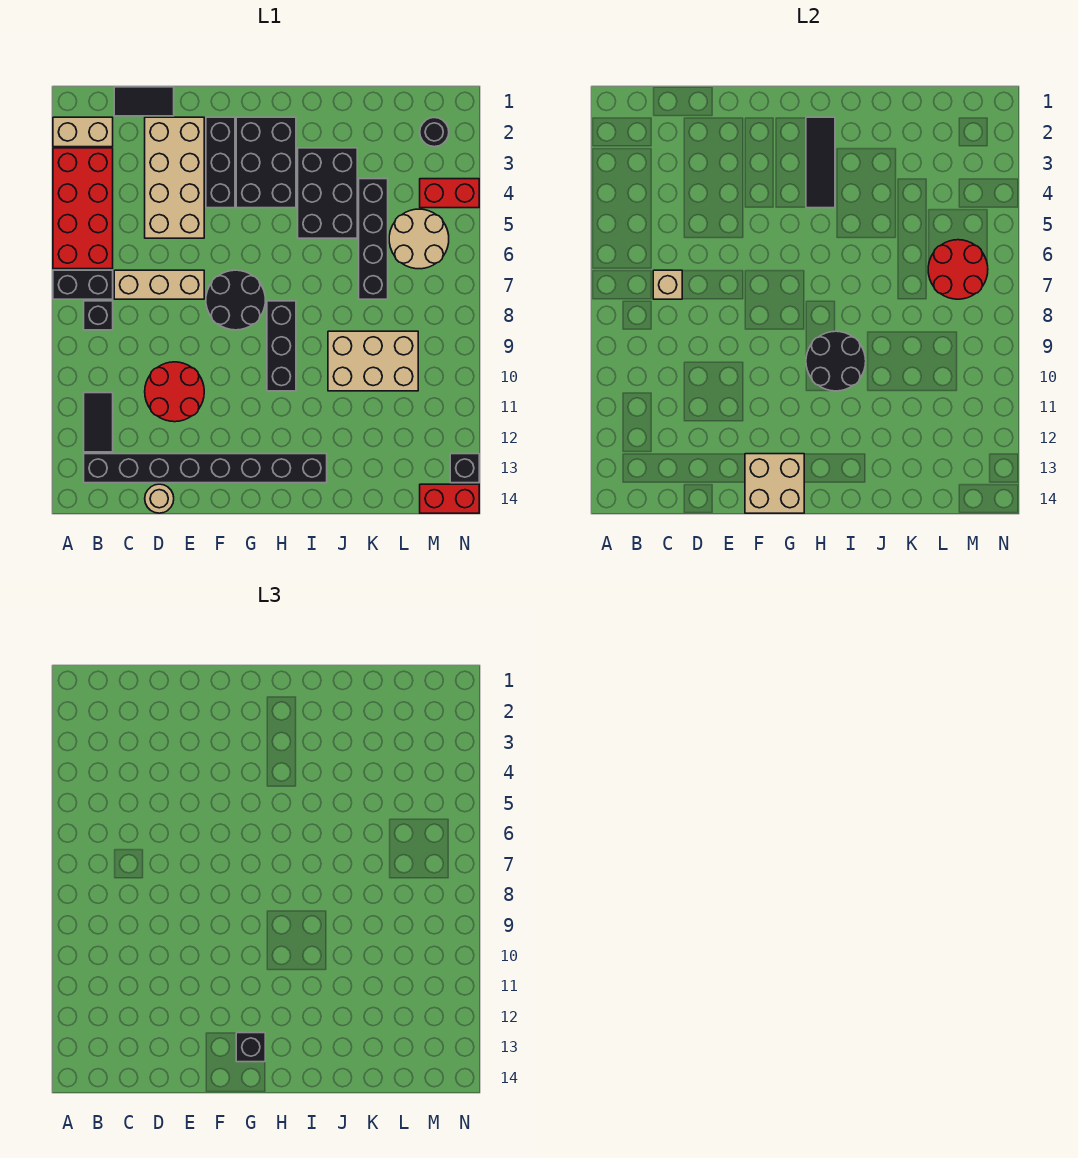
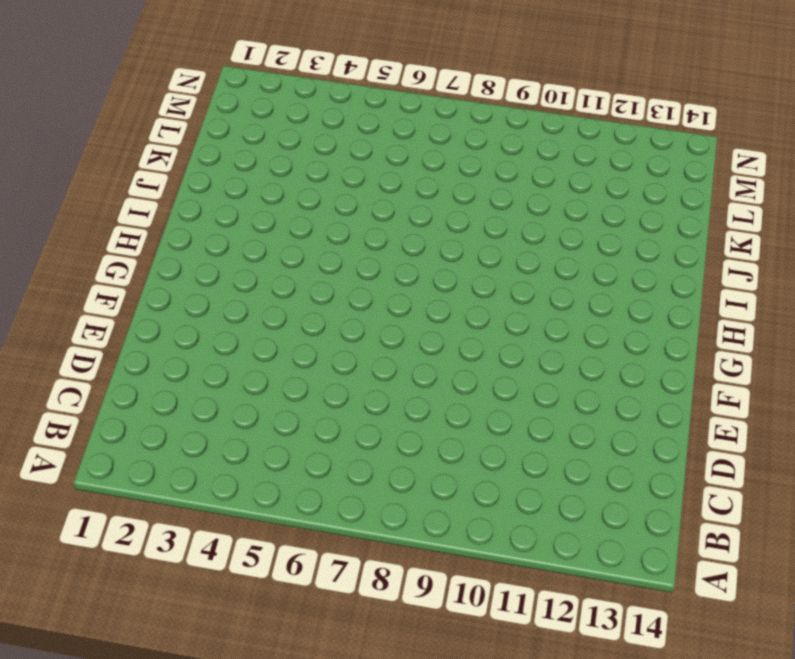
none -> tan brick A2:B2 level 1
none -> red brick A3:B6 level 1
none -> black brick A7:B7 level 1

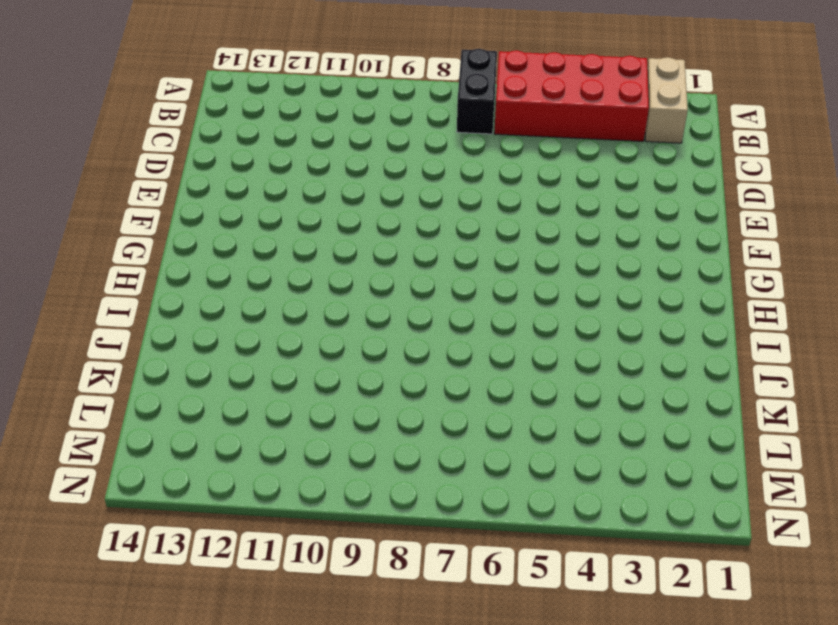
none -> black brick B8 level 1
none -> black tile B11:B12 level 1
none -> black brick B13:I13 level 1

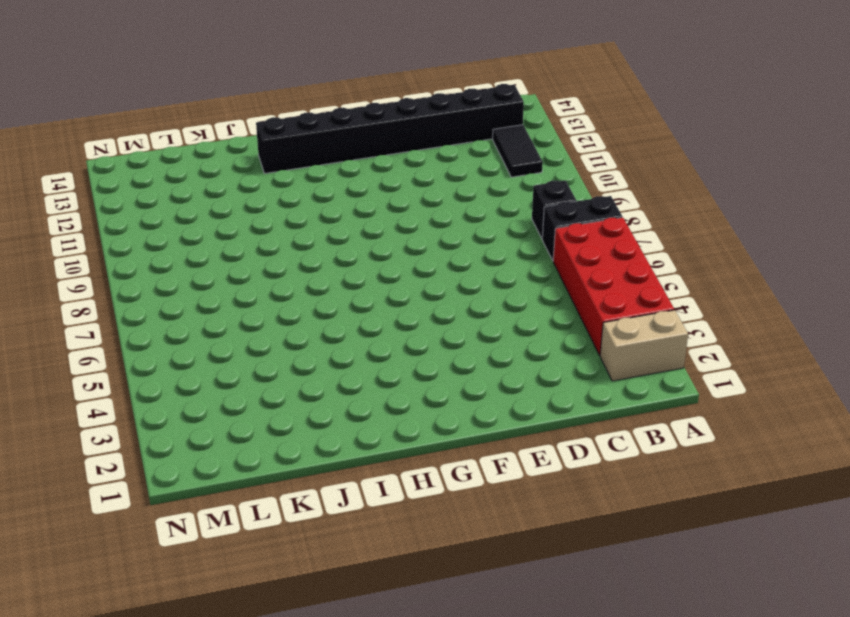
none -> black tile C1:D1 level 1
none -> tan brick C7:E7 level 1
none -> tan brick D2:E5 level 1

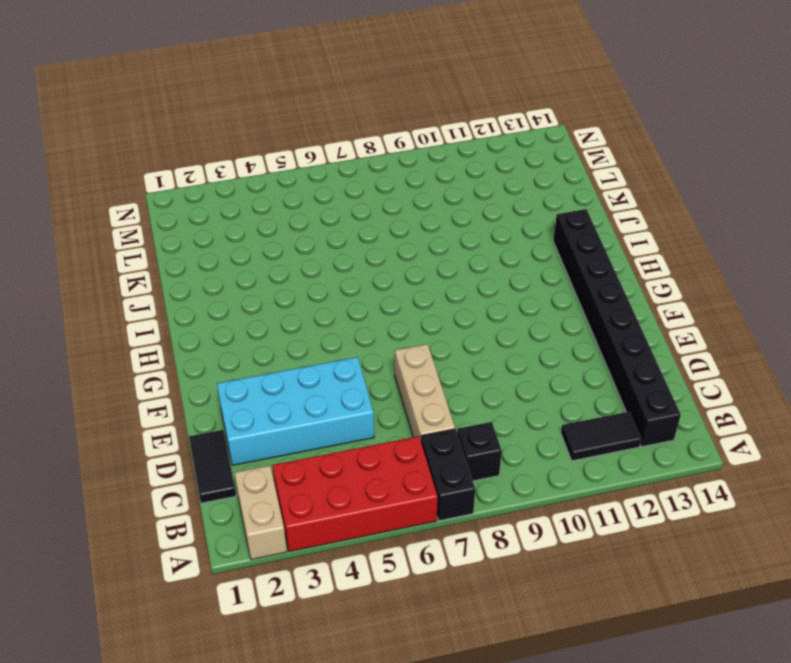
cyan brick D2:E5 level 1 -> tan brick D2:E5 level 1
none -> red round brick D10:E11 level 1
none -> tan round brick D14 level 1
none -> black brick F2:F4 level 1

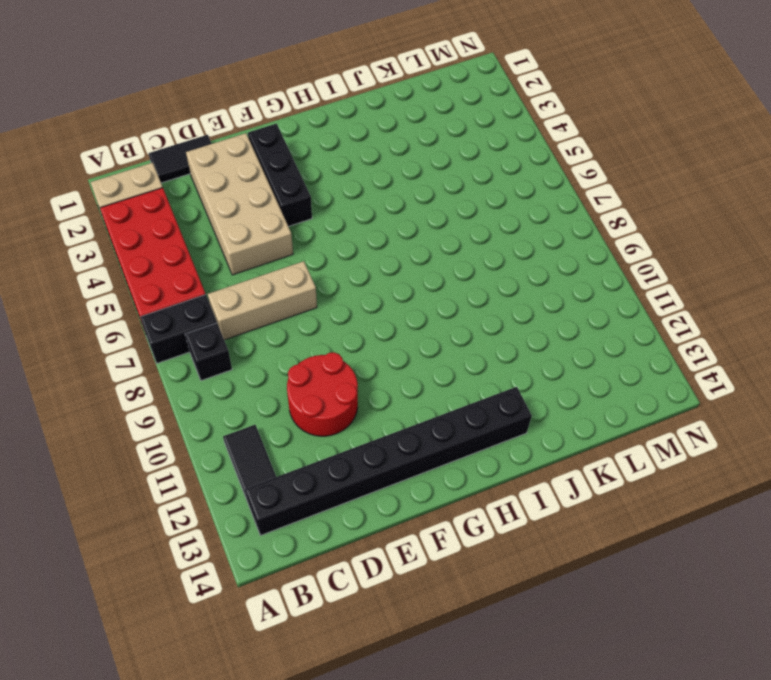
none -> tan round brick D14 level 1
none -> black round brick F7:G8 level 1
none -> black brick G2:H4 level 1

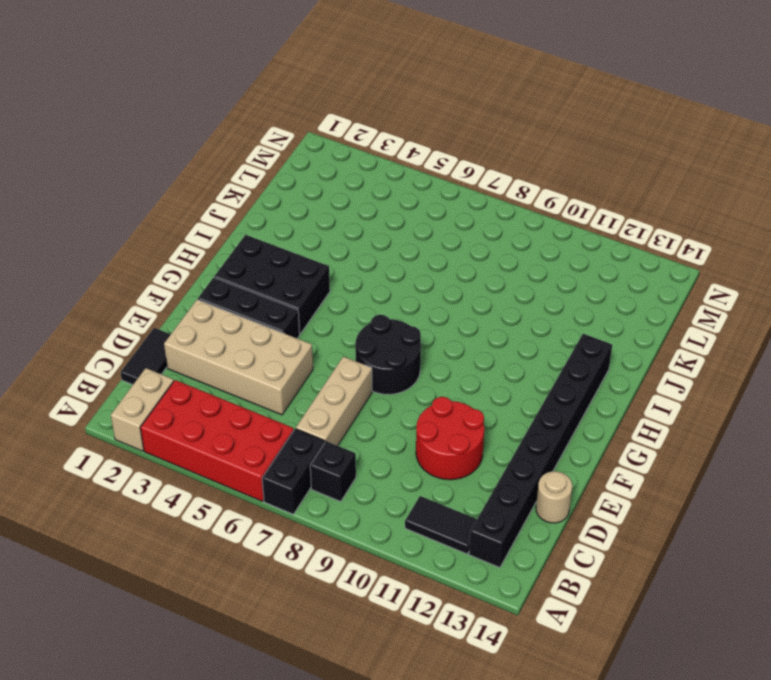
none -> black brick H8:H10 level 1
none -> black brick I3:J5 level 1
none -> tan brick J9:L10 level 1

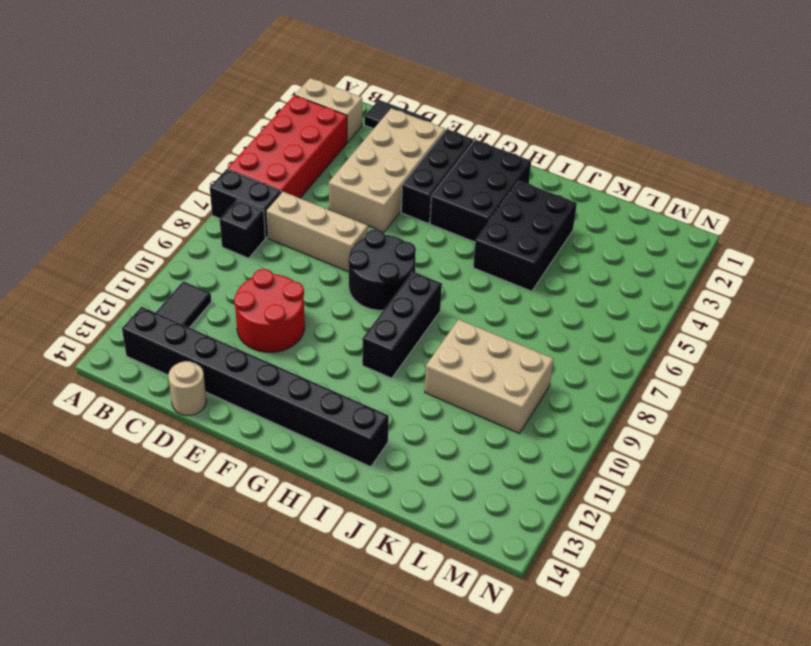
none -> black brick K4:K7 level 1
none -> tan round brick L5:M6 level 1
none -> black round brick M2 level 1

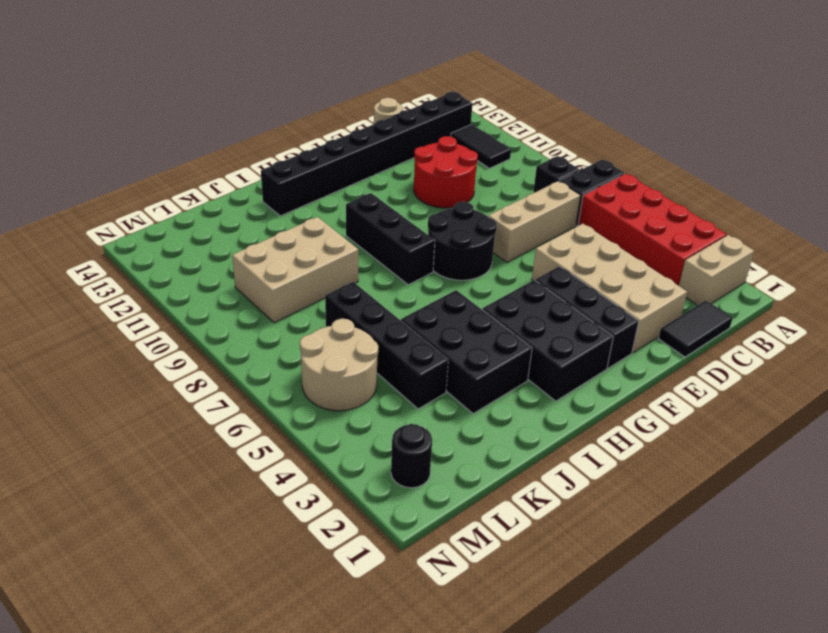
none -> red brick M4:N4 level 1
none -> red brick M14:N14 level 1
none -> black brick N13 level 1

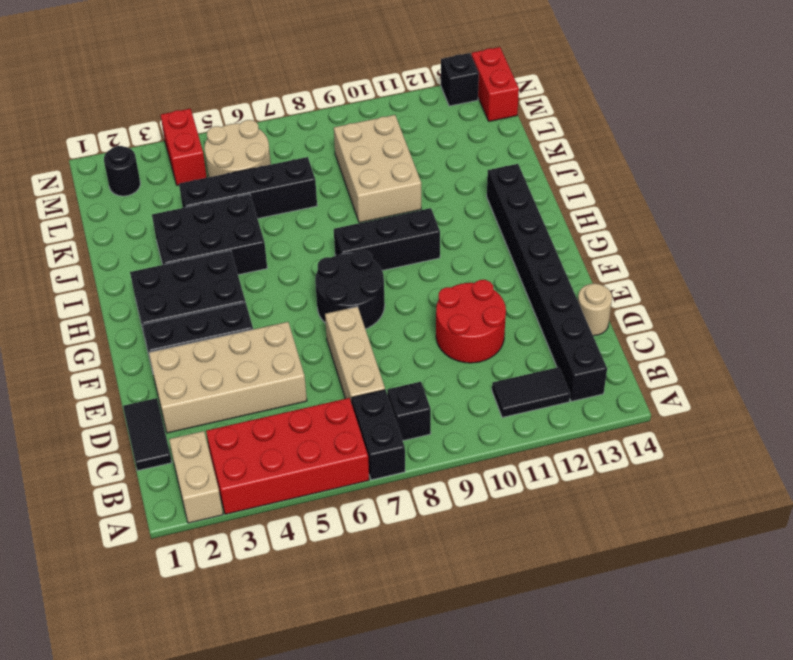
none -> tan brick C7 level 2
none -> tan brick F13:G14 level 2
none -> black tile H2:H4 level 2

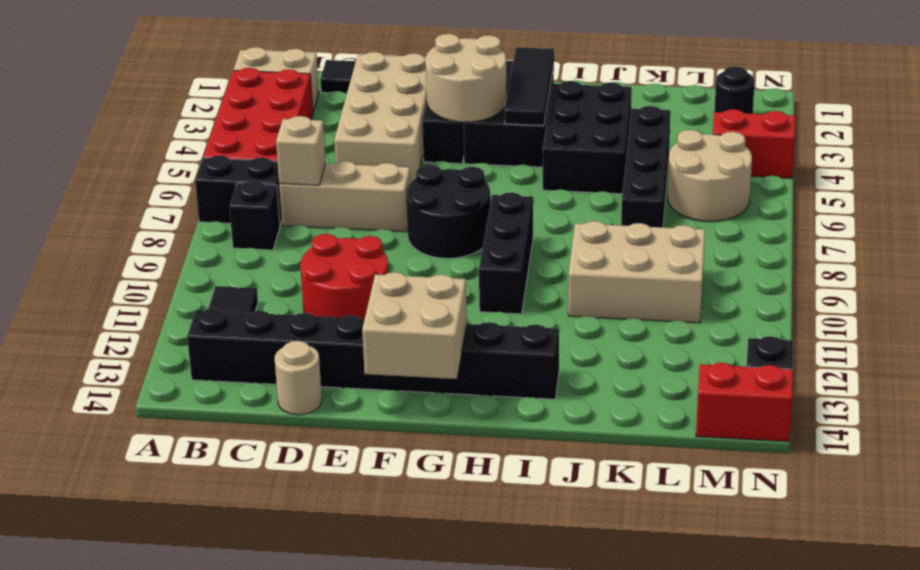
tan round brick F3:G4 level 2 -> none
none -> black round brick H9:I10 level 2
none -> red round brick L6:M7 level 2
none -> black brick G13 level 3

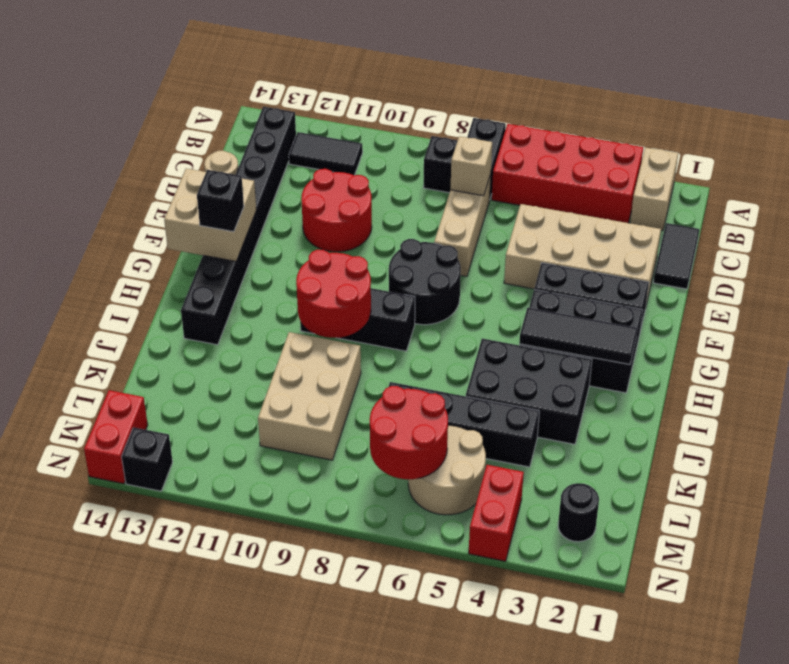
red round brick H9:I10 level 2 -> black round brick H9:I10 level 2

